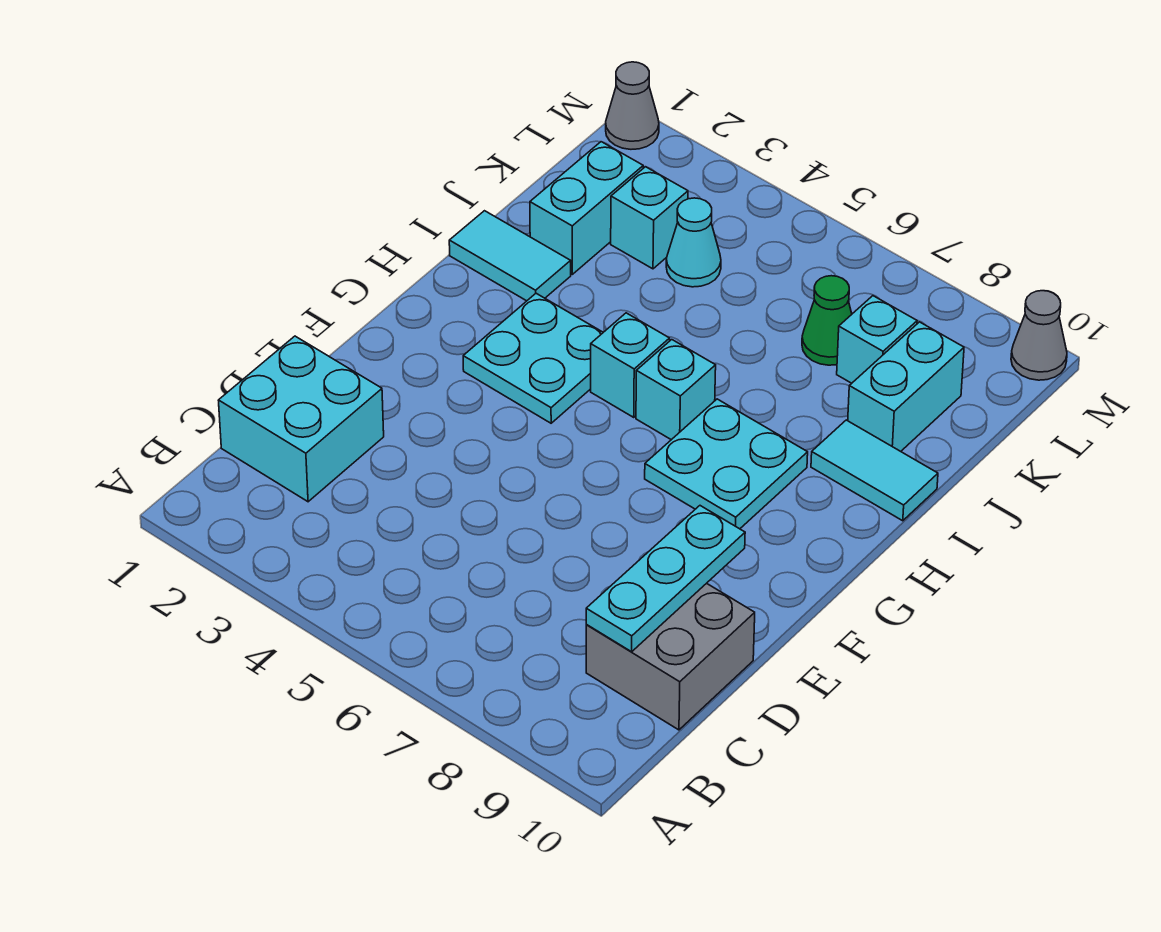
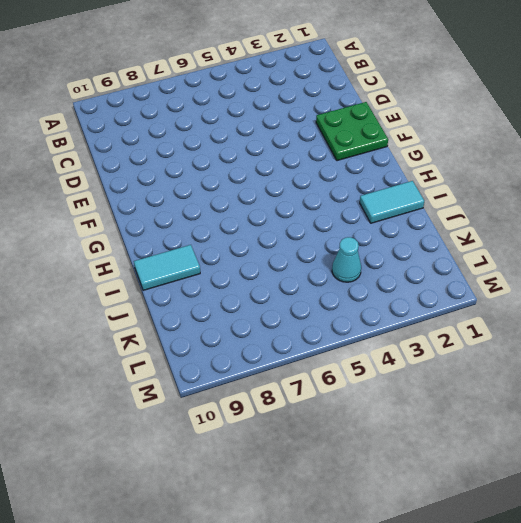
green plate E1:F2 level 1 -> none
none -> cyan brick C1:D2 level 1
none -> grey brick C9:D10 level 1
none -> cyan plate G3:H4 level 1

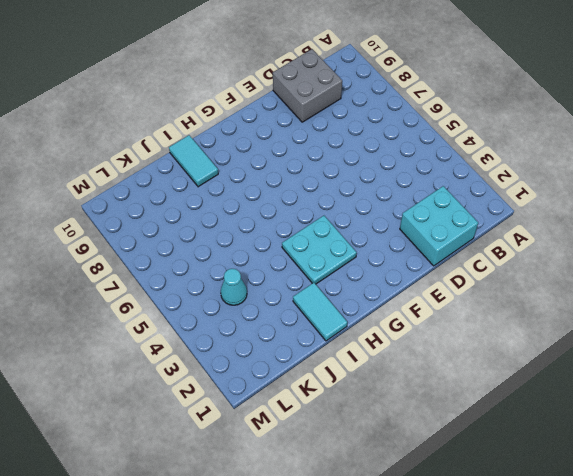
none -> cyan plate G7:H8 level 1
none -> cyan brick H5 level 1
none -> cyan brick H6 level 1

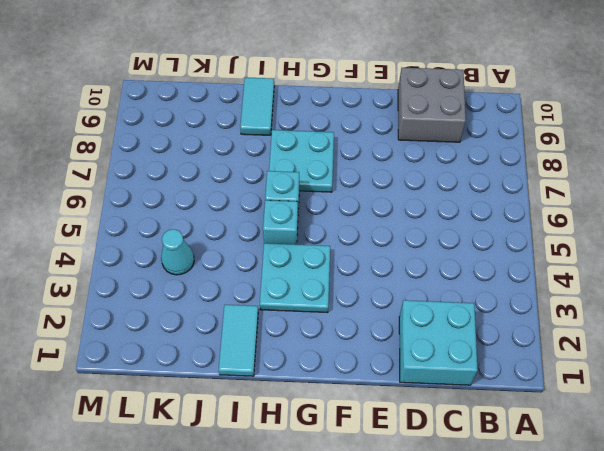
none -> cyan brick J2:K2 level 1
none -> cyan brick J9:K9 level 1
none -> cyan brick K3 level 1

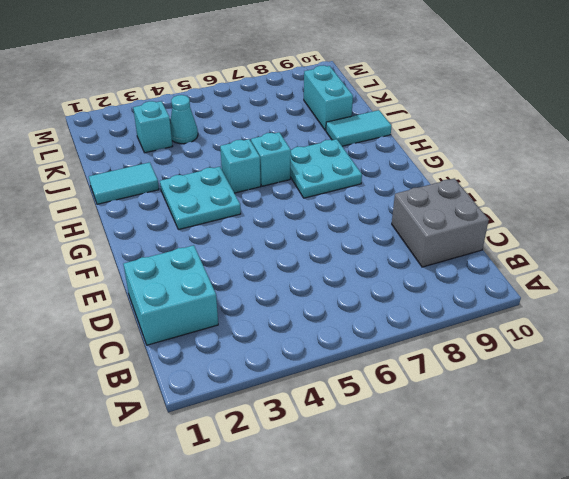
none -> cyan brick J2:K2 level 1
none -> green cone K7 level 1
none -> cyan brick K8 level 1

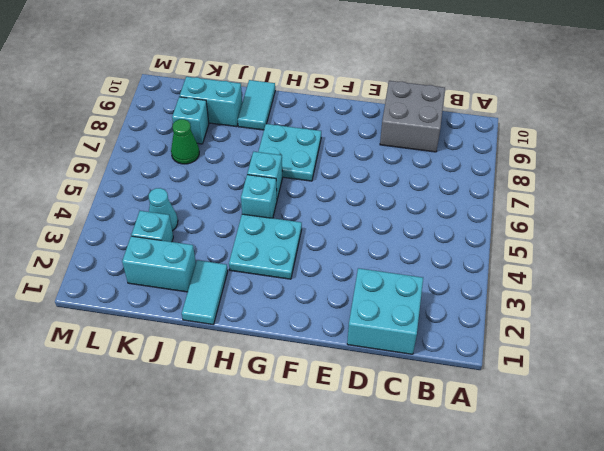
none -> grey cone M1 level 1
none -> grey cone M10 level 1
none -> cyan plate C9:E9 level 2

